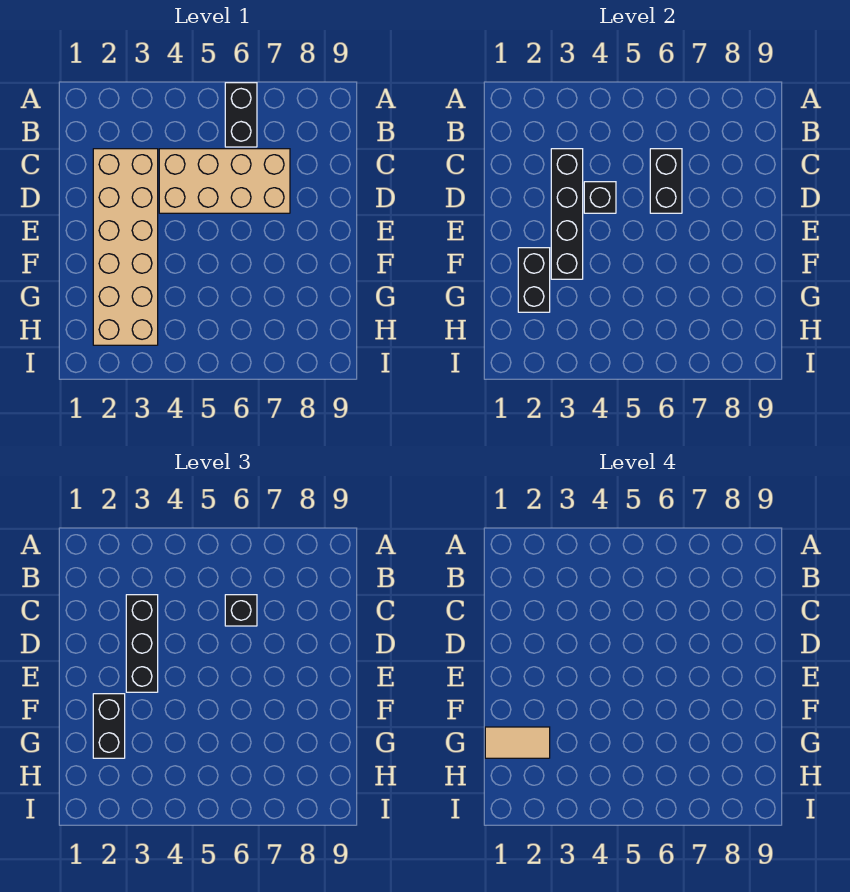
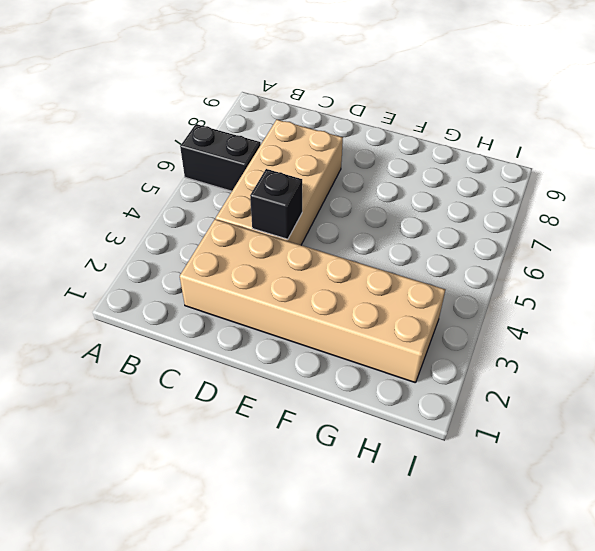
none -> black brick C3:F3 level 2
none -> black brick C6:D6 level 2

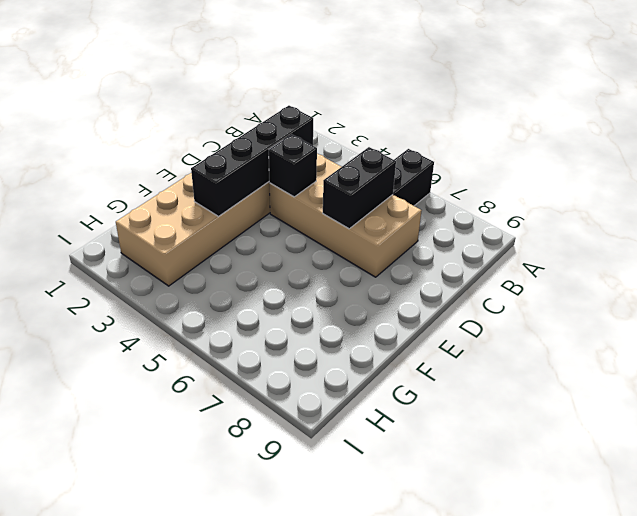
none -> black brick F2:G2 level 2
none -> black brick C3:E3 level 3

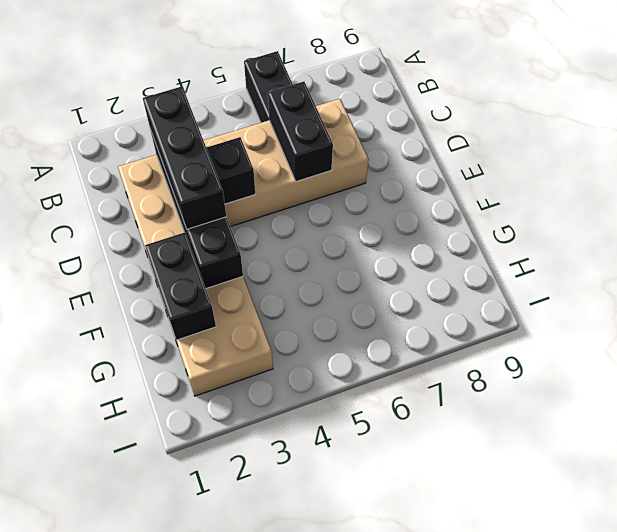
none -> black brick C6 level 3
none -> black brick F2:G2 level 3

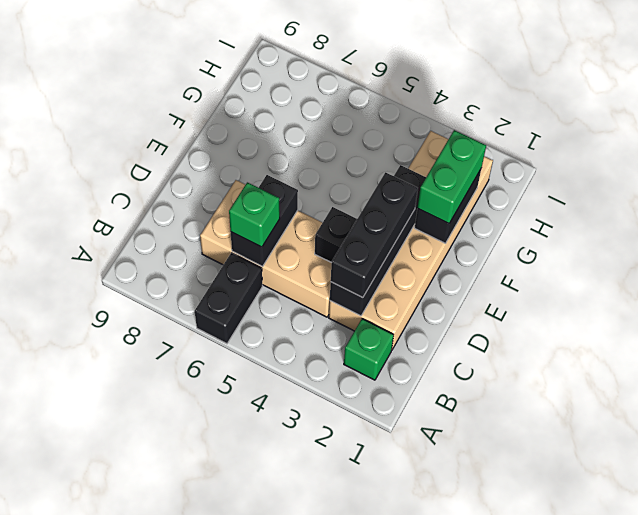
green brick B2 level 1 -> none
green brick C6 level 3 -> black brick C6 level 3
green brick F2:G2 level 3 -> black brick F2:G2 level 3
none -> tan tile G1:G2 level 4

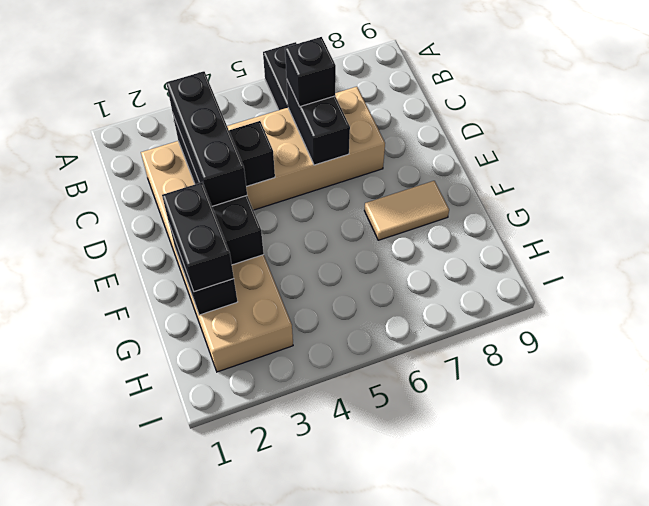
tan tile F7:F8 level 1 -> tan tile G1:G2 level 4

